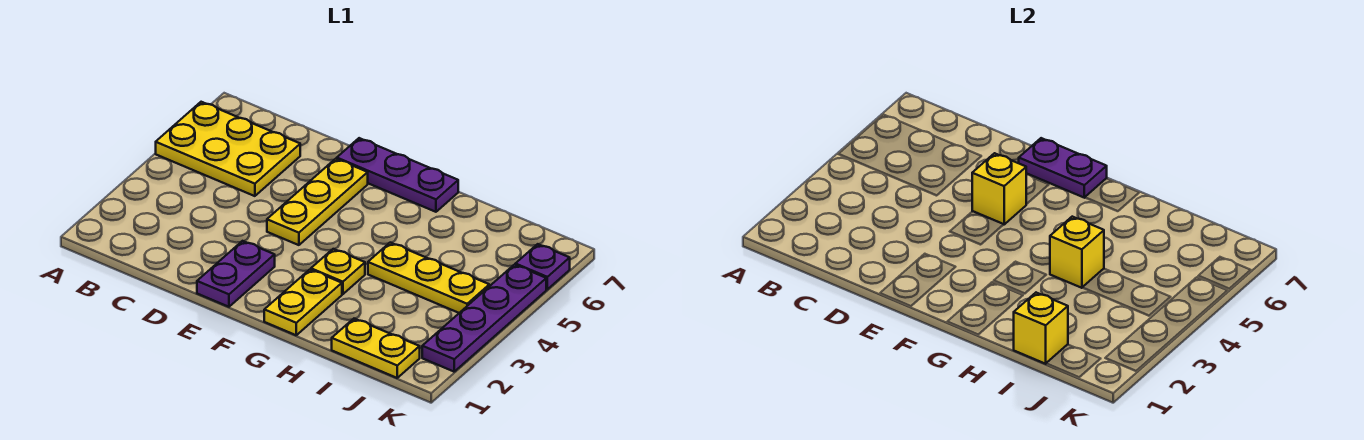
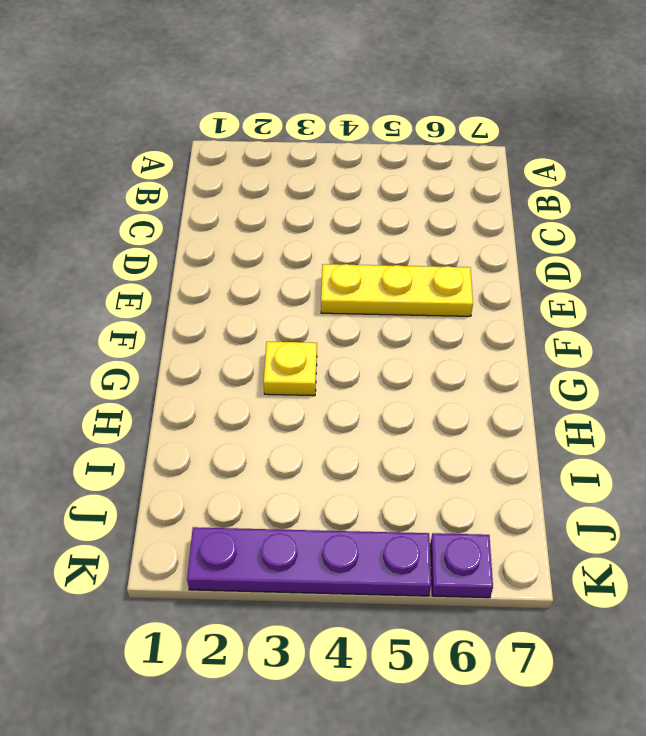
none -> yellow plate A5:C6 level 1
none -> purple plate E1:E2 level 1
none -> purple plate E7:G7 level 1

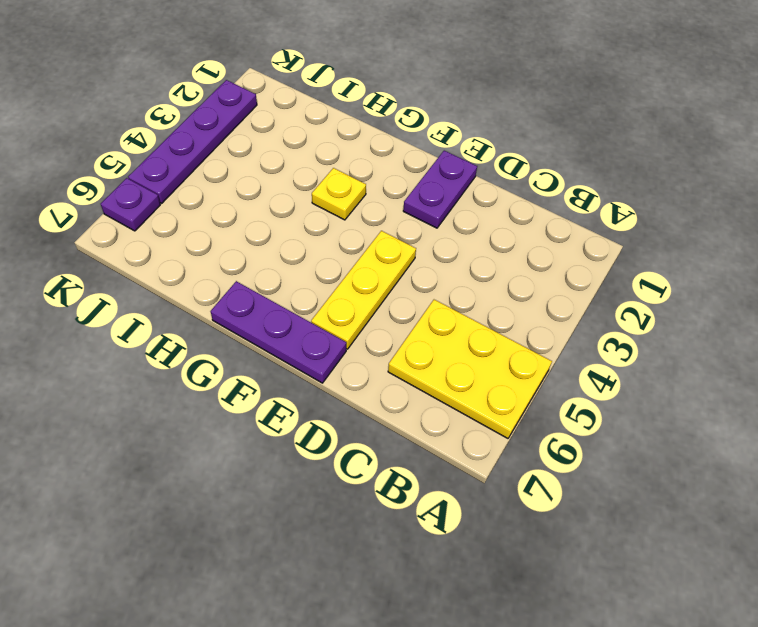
none -> yellow plate G1:G2 level 1
none -> yellow plate H4:J4 level 1
none -> yellow plate I1:J1 level 1

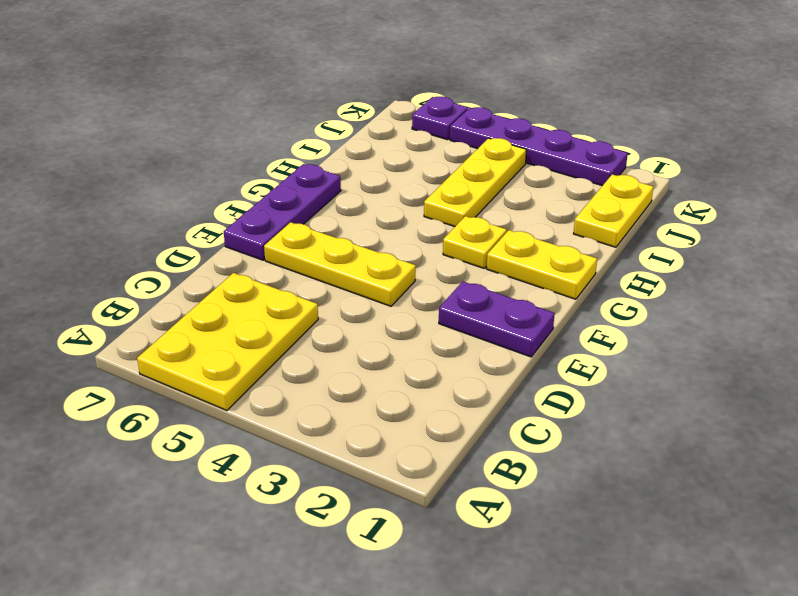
none -> yellow brick E5 level 2
none -> purple plate E7:F7 level 2
none -> yellow brick H4 level 2

